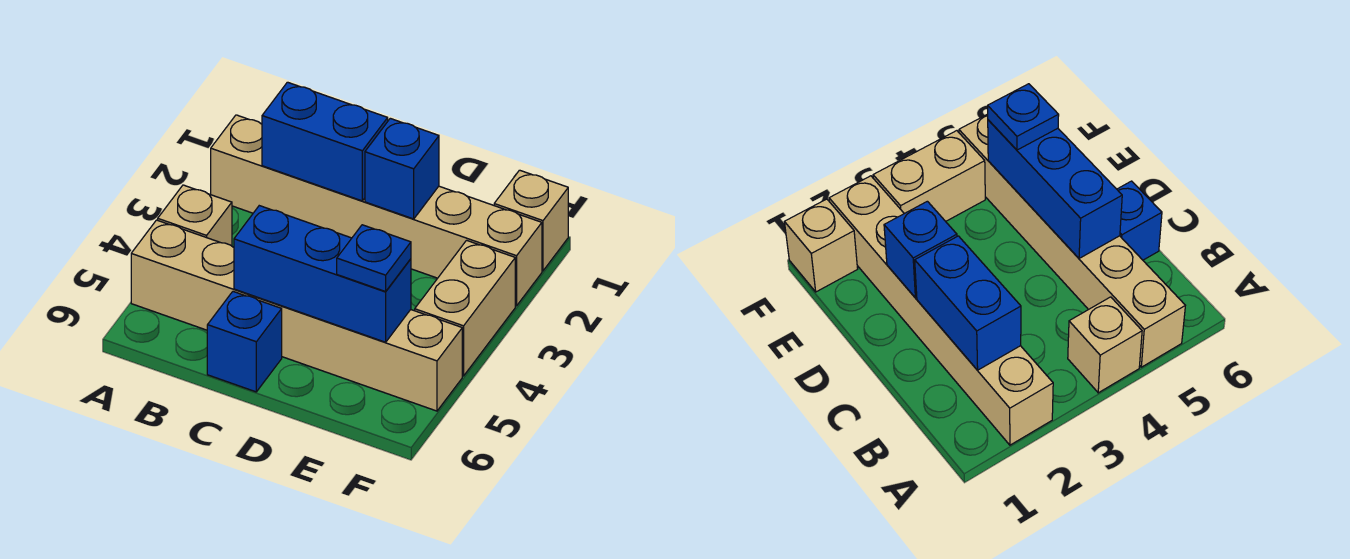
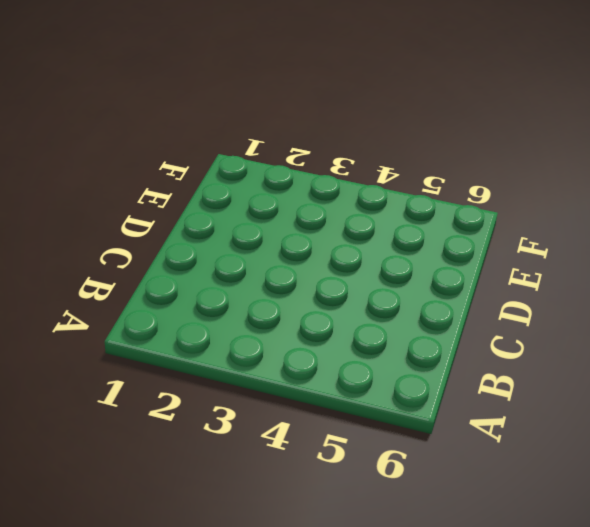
none -> tan brick A2:F2 level 1
none -> tan brick A4 level 1

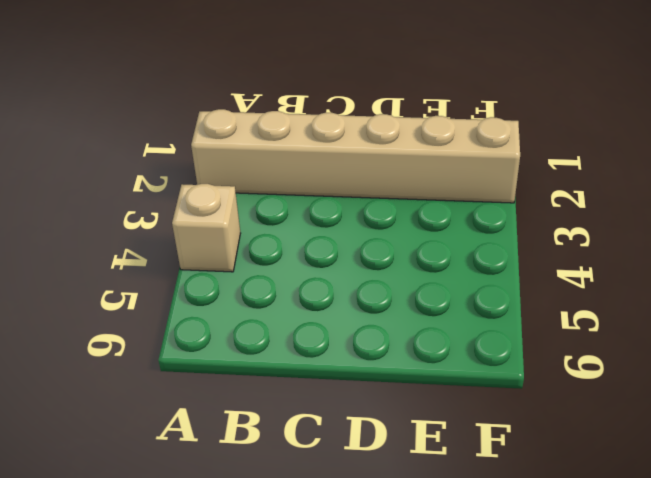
none -> tan brick A5:F5 level 1
none -> blue brick C6 level 1

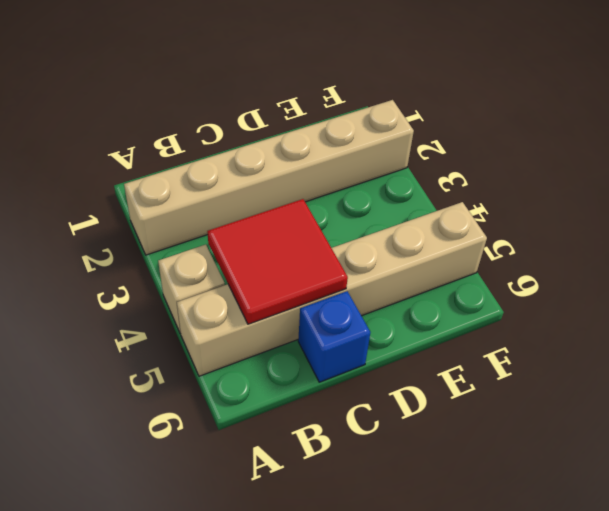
red tile B4:C5 level 2 -> blue brick C5:E5 level 2
none -> tan brick F1 level 1
none -> tan brick F3:F4 level 1

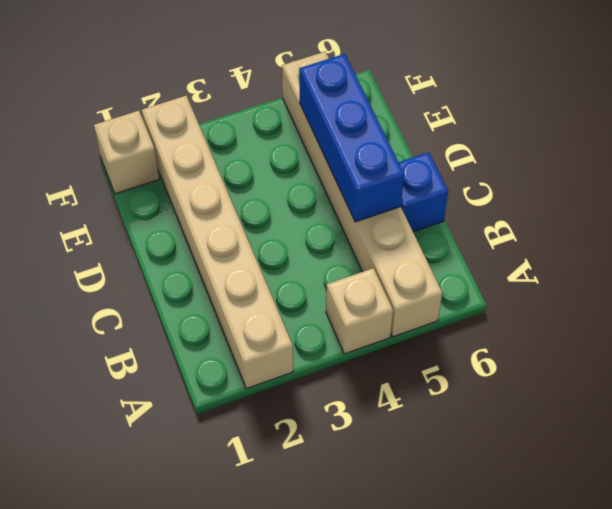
none -> tan brick F3:F4 level 1
none -> blue brick B2:C2 level 2

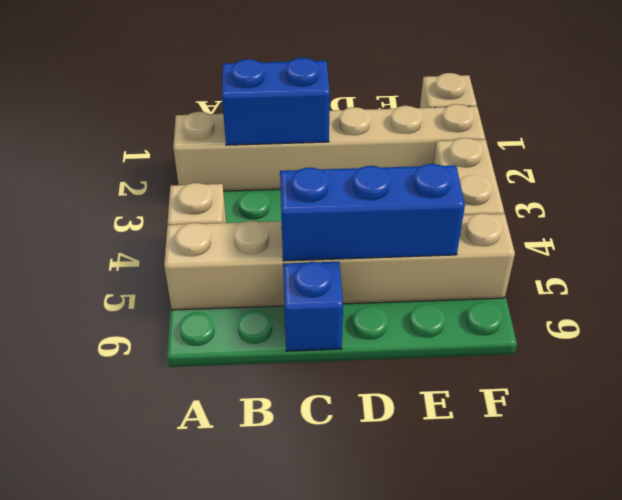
none -> blue brick D2 level 2
none -> blue plate E5 level 3

